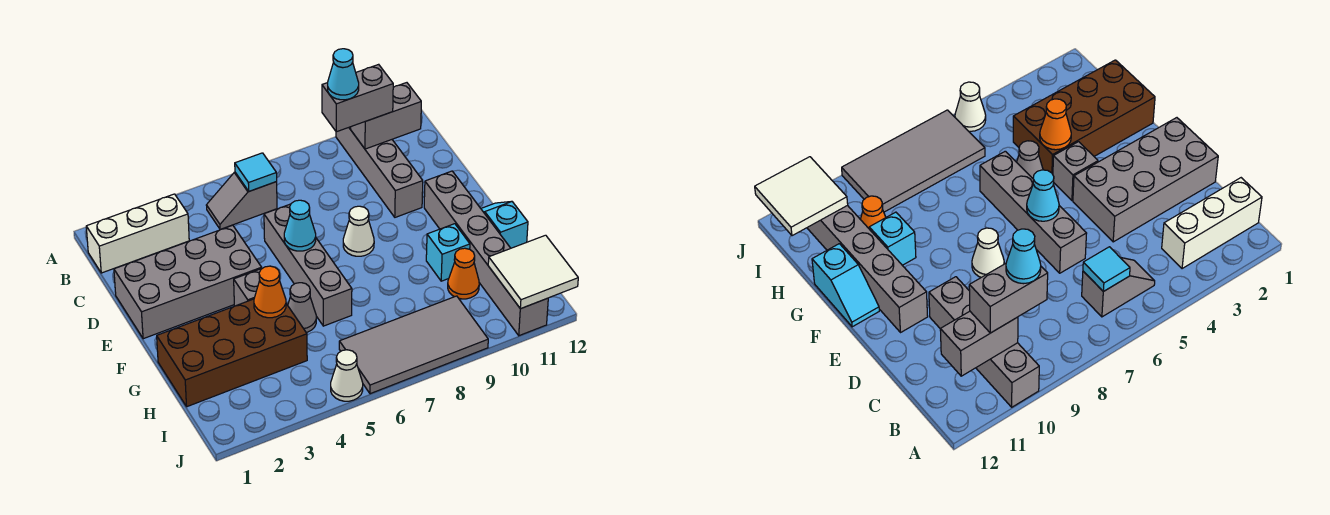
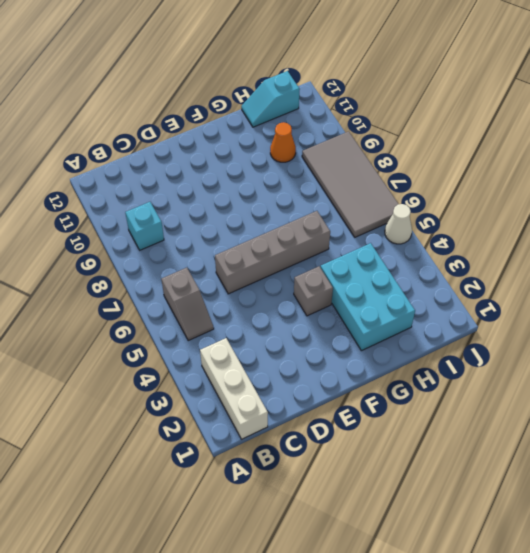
cyan brick B9 level 1 -> cyan brick G10 level 1
cyan brick G2:H4 level 1 -> brown brick G1:H4 level 1
cyan slope H12:I12 level 1 top I -> cyan slope F12:G12 level 1 top G
none -> grey brick A10:D10 level 1
none -> grey brick D1:E4 level 1
none -> white cone E8 level 1

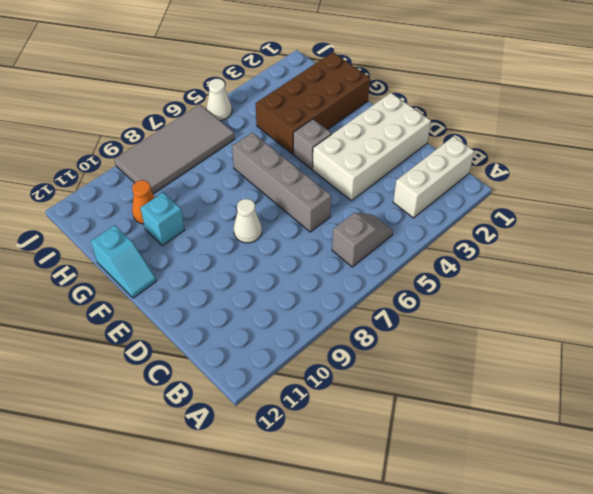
white brick D1:E4 level 1 -> grey brick D1:E4 level 1
none -> grey brick A10:D10 level 1
none -> grey brick E11:J11 level 1
none -> grey cone G5 level 1

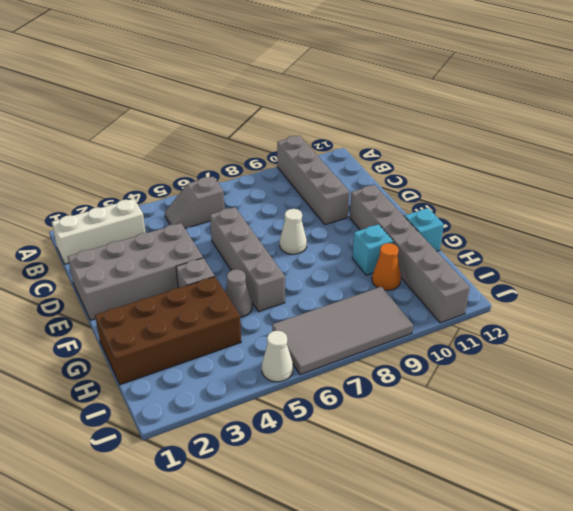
none -> cyan tile B6 level 2
none -> grey brick B10:B11 level 2
none -> cyan cone E6 level 2

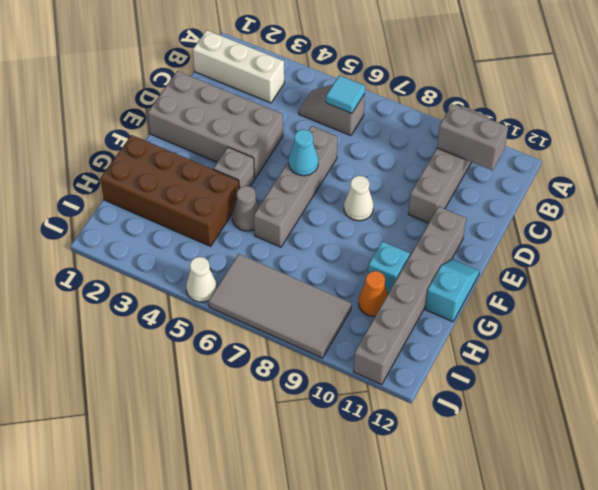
none -> orange cone G4 level 2
none -> white tile I11:J12 level 2
none -> grey brick B9:B10 level 3

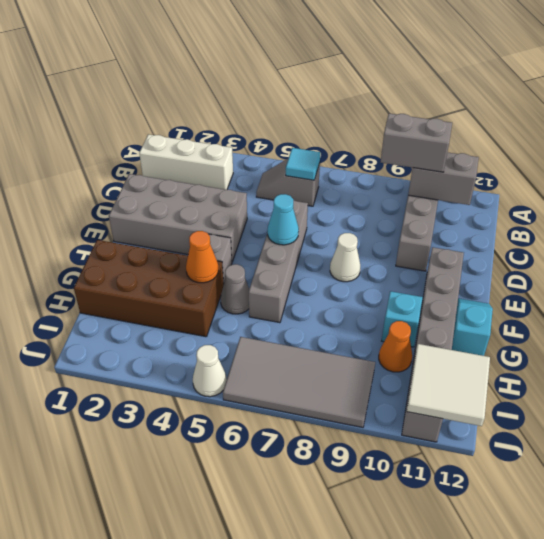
none -> cyan cone B9 level 4

